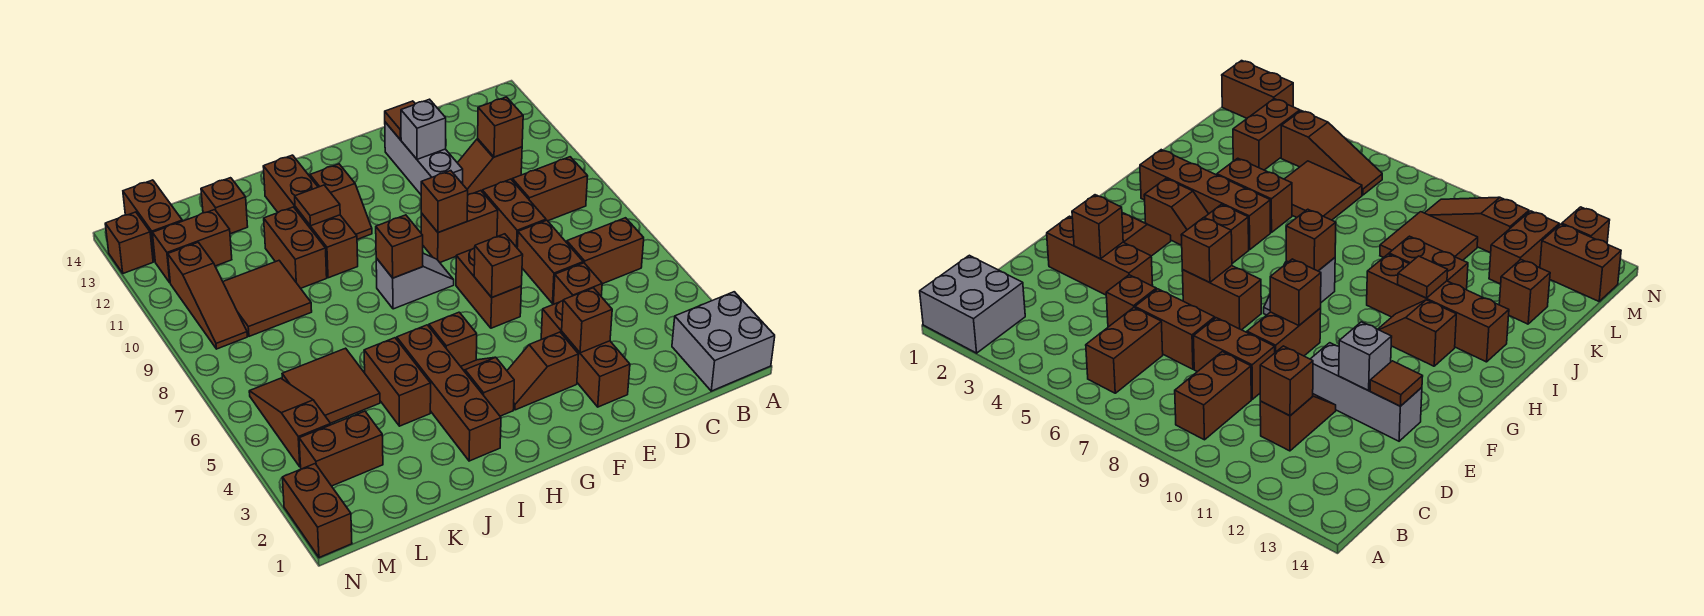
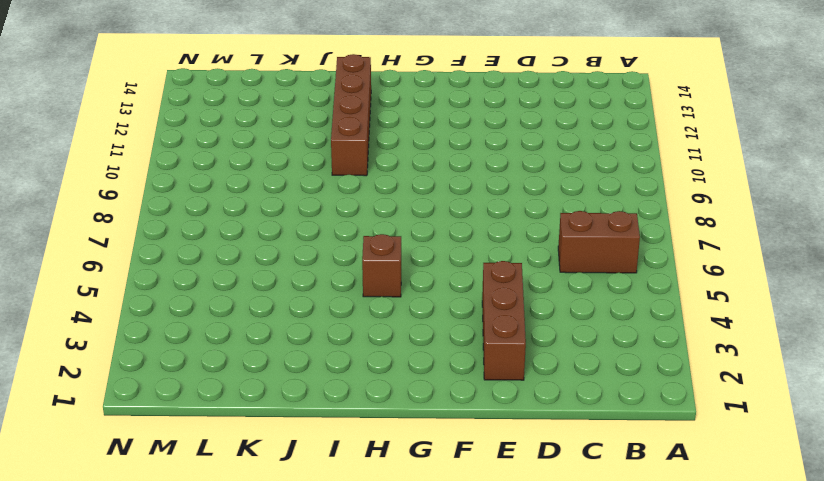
none -> grey brick A1:B2 level 1
none -> brown brick B9:C9 level 1
none -> brown slope C11:D11 level 1 top C
none -> brown brick D5 level 1

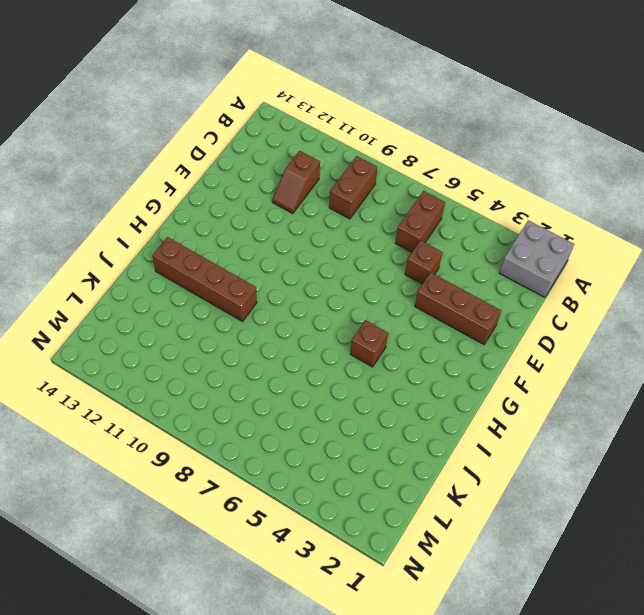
none -> brown brick D6:D7 level 1
none -> brown brick D8:D9 level 1
none -> brown brick E9:F9 level 1
none -> grey brick E11:E13 level 1

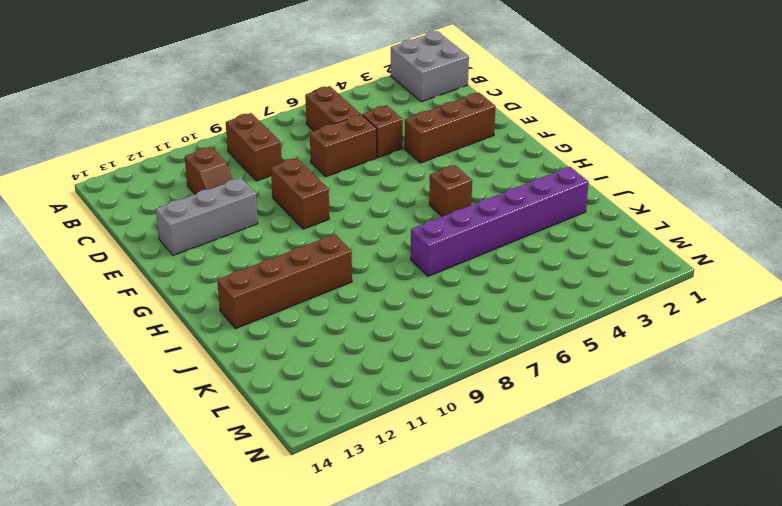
purple brick J2:J7 level 1 -> brown brick J4:J5 level 1
none -> brown brick D8:D9 level 1
none -> brown slope F3:G3 level 1 top F
none -> brown brick F6:F7 level 1
none -> grey slope G8:H8 level 1 top H

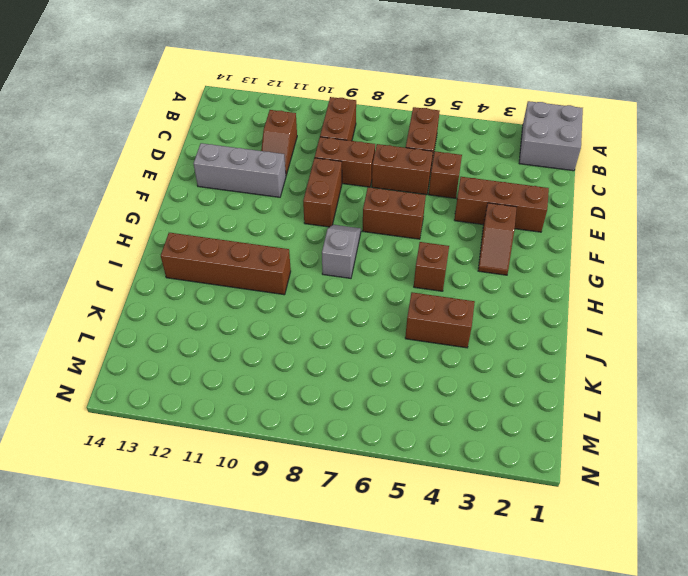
none -> brown slope H3:H4 level 1 top 3
none -> brown slope H11:H12 level 1 top 12
none -> brown brick I2:I5 level 1
none -> brown brick J10:J11 level 1

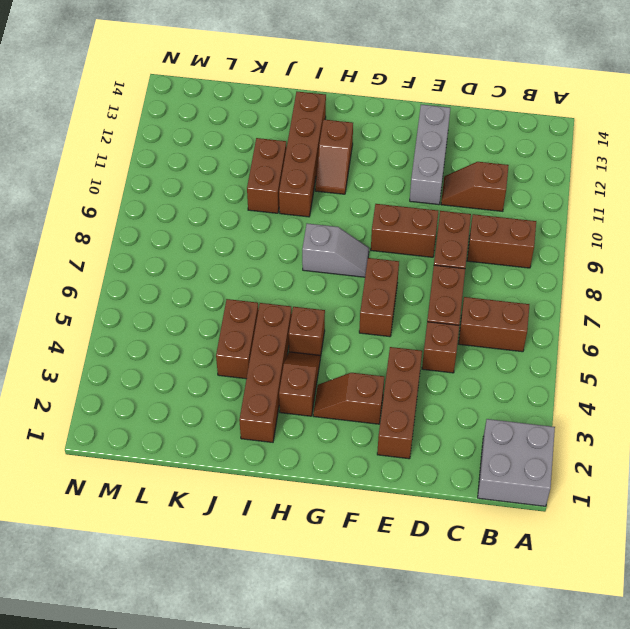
none -> brown tile K5:L6 level 1
none -> brown tile K9:L10 level 1
none -> brown brick K13 level 1
none -> brown brick L3:M3 level 1

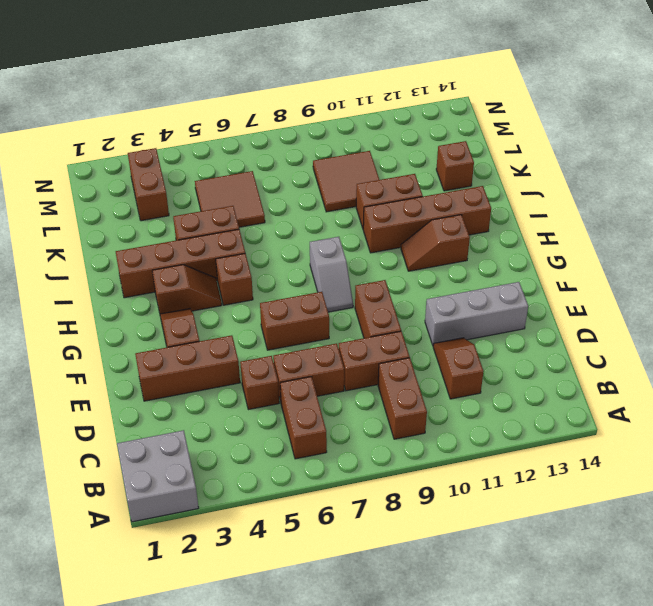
none -> brown brick L12:M12 level 1
none -> brown slope M4:M6 level 1 top 4
none -> brown slope M9:M11 level 1 top 11
none -> brown brick M13:M14 level 1

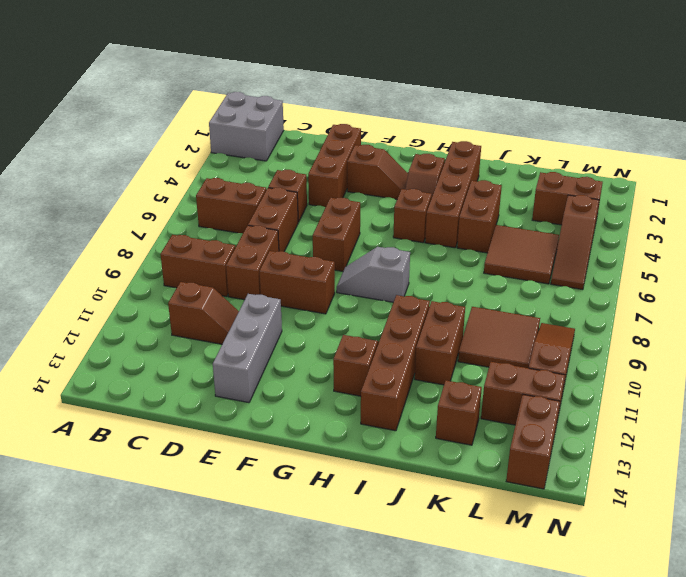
none -> brown brick N1:N2 level 1
none -> brown brick N13 level 1
none -> brown brick C11 level 2
none -> brown brick E3 level 2

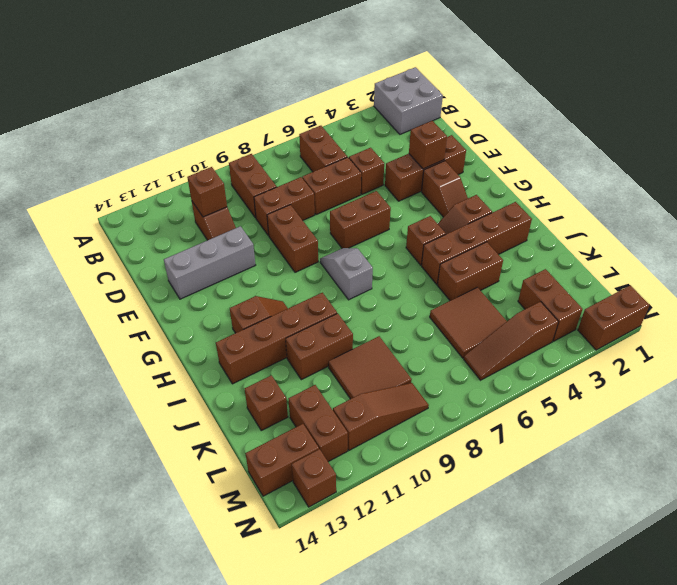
none -> grey brick E12 level 2
none -> brown tile E13 level 2
none -> brown brick F6 level 2
none -> brown brick F9 level 2

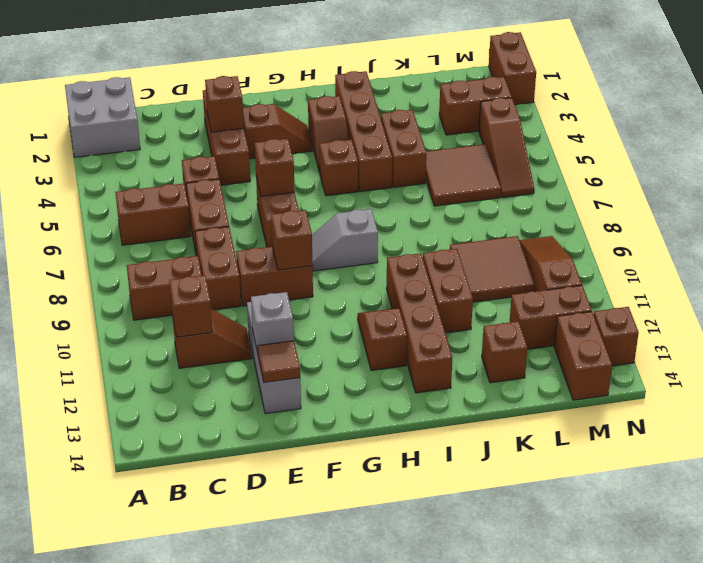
none -> brown brick H8 level 2
none -> brown tile I11 level 2

